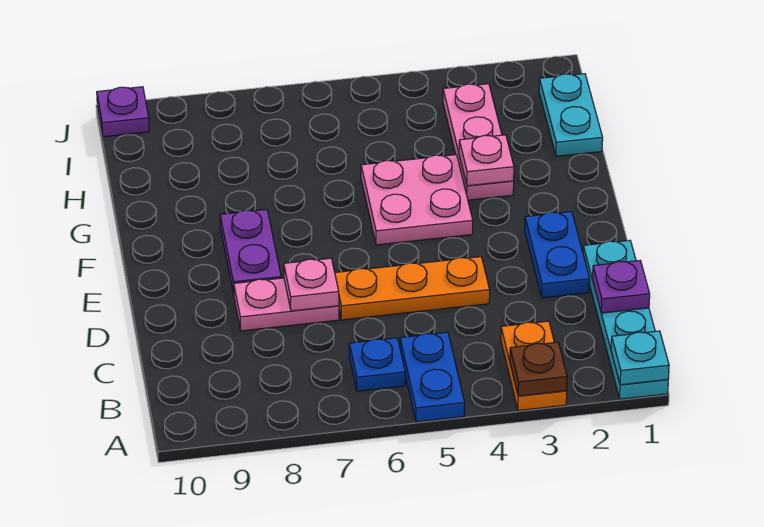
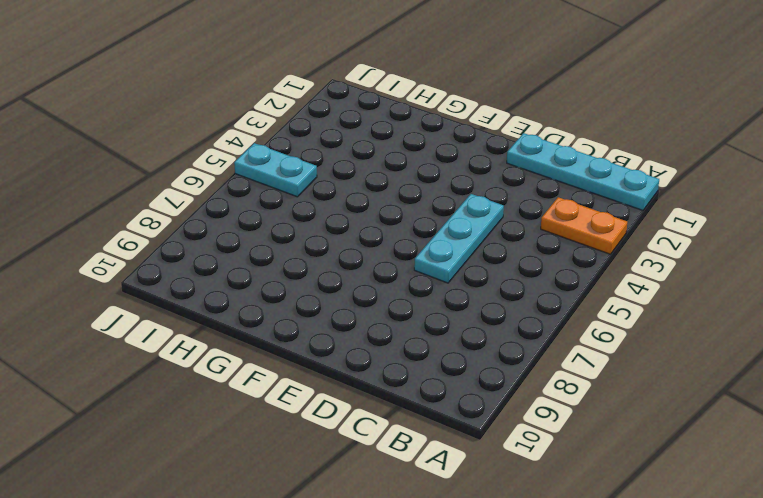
cyan plate D4:D6 level 1 -> orange plate D4:D6 level 1
cyan plate I5:J5 level 1 -> cyan plate H1:I1 level 1
none -> blue plate A5:B5 level 1
none -> blue plate B6 level 1
none -> blue plate D2:E2 level 1

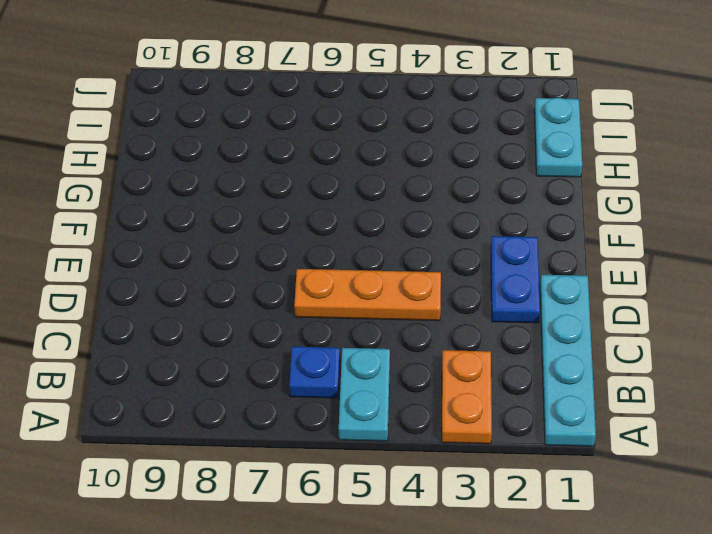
cyan plate A5:B5 level 1 -> blue plate A5:B5 level 1
none -> pink plate D7:D8 level 1
none -> purple plate E8:F8 level 1
none -> pink plate F4:G5 level 1

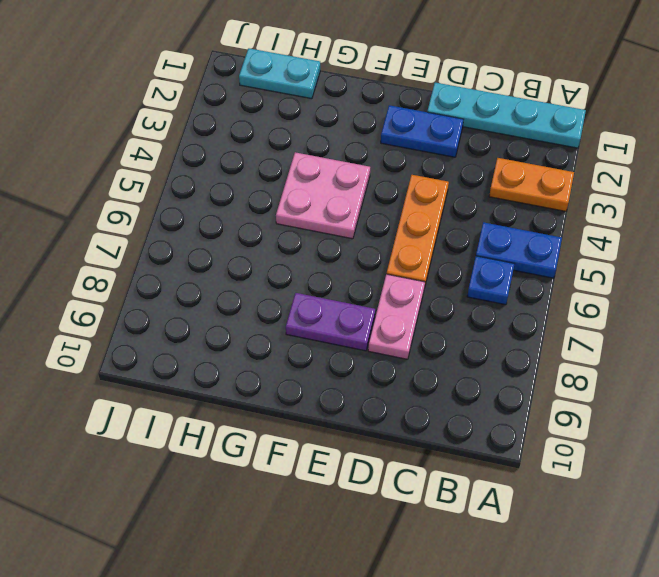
none -> pink plate G3:I3 level 1
none -> purple plate J10 level 1
none -> cyan plate A1 level 2

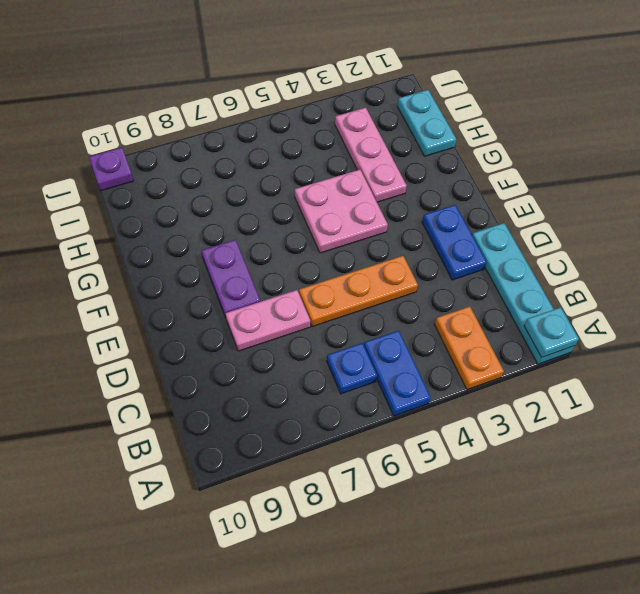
none -> brown plate A3 level 2
none -> purple plate C1 level 2
none -> pink plate D7 level 2

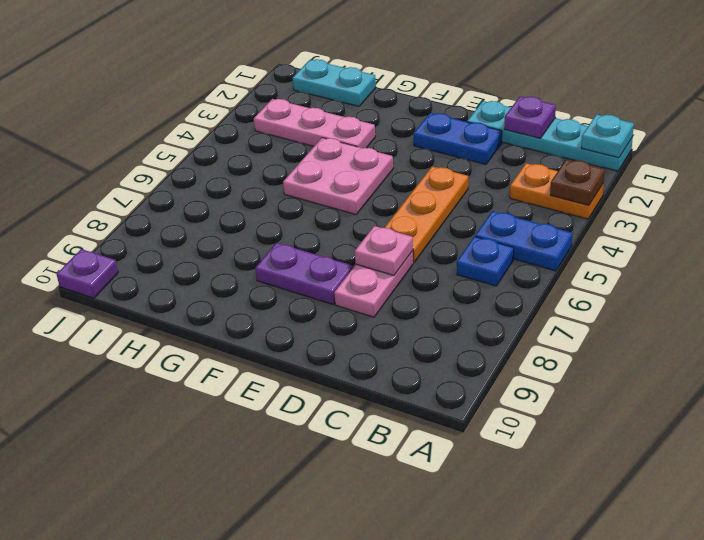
none -> pink plate G3 level 2

